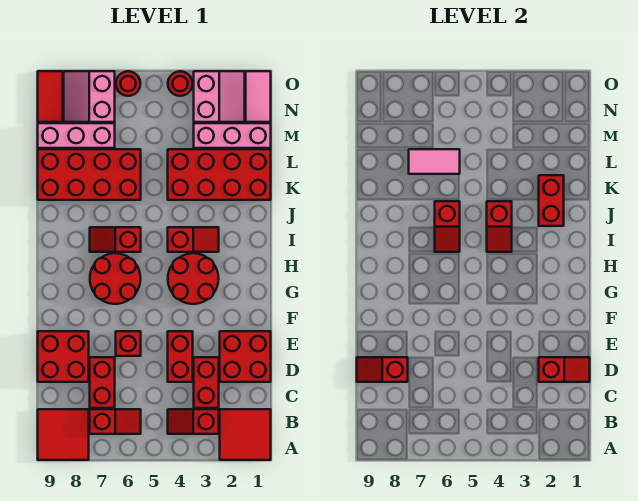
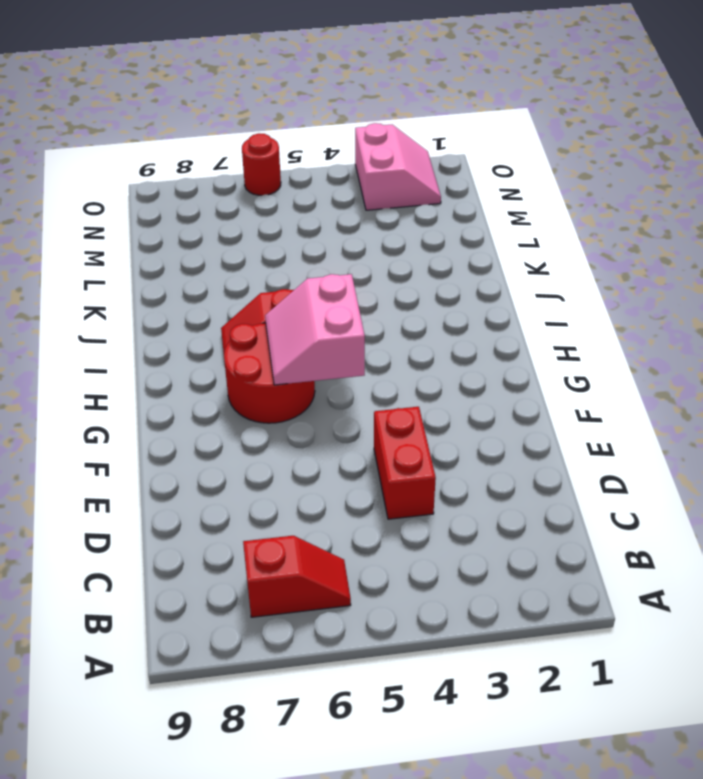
pink slope G5:H6 level 2 top 5 -> pink slope N7:O8 level 1 top 7
none -> red tile A1:B2 level 1
none -> red tile A8:B9 level 1
none -> red slope B3:B4 level 1 top 3
none -> red brick C3:D3 level 1

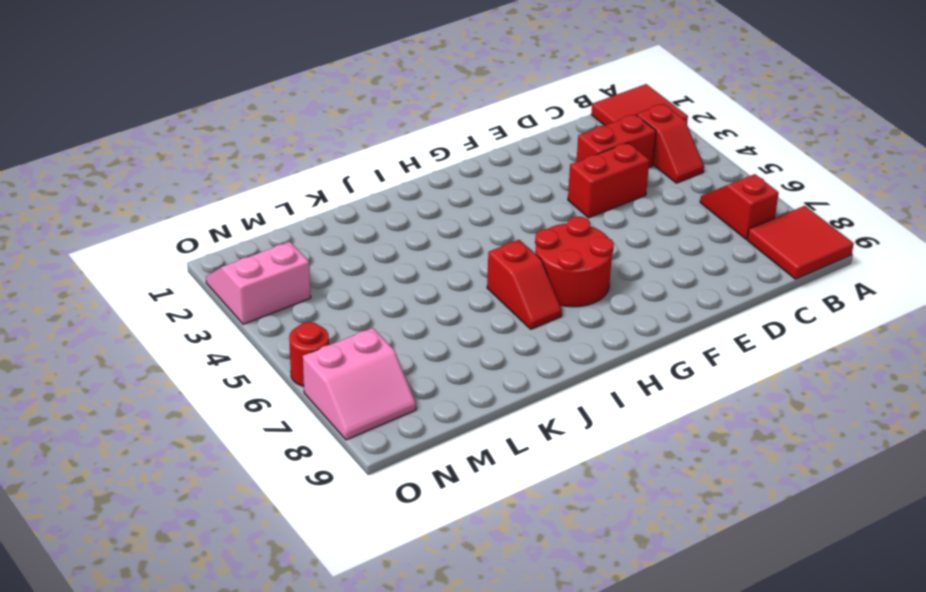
none -> red brick C7:D7 level 1
none -> red brick D1:E2 level 1
none -> red brick D8:E9 level 1
none -> red brick E6 level 1

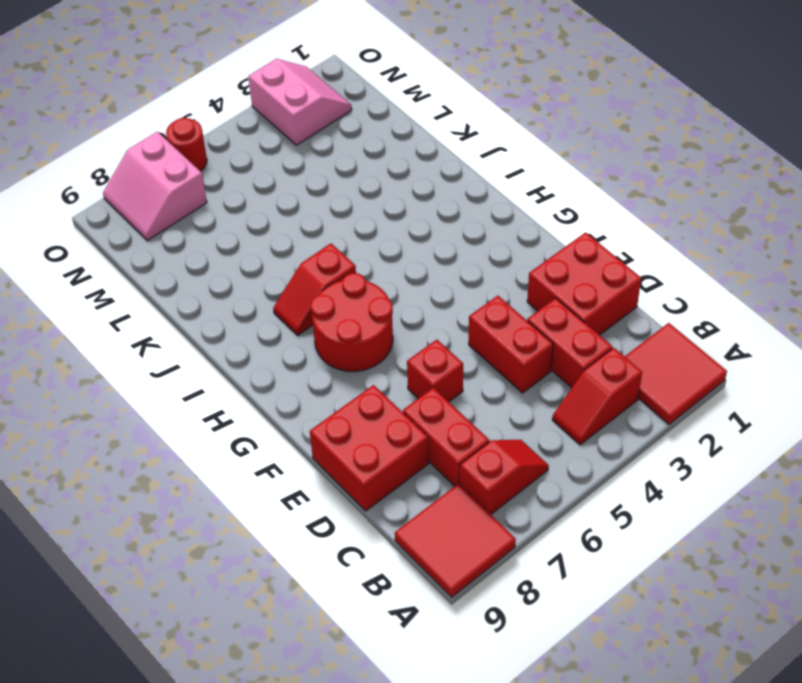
none -> red round brick G3:H4 level 1
none -> red slope I3:I4 level 1 top 4
none -> red brick K1:L4 level 1
none -> red brick K6:L9 level 1

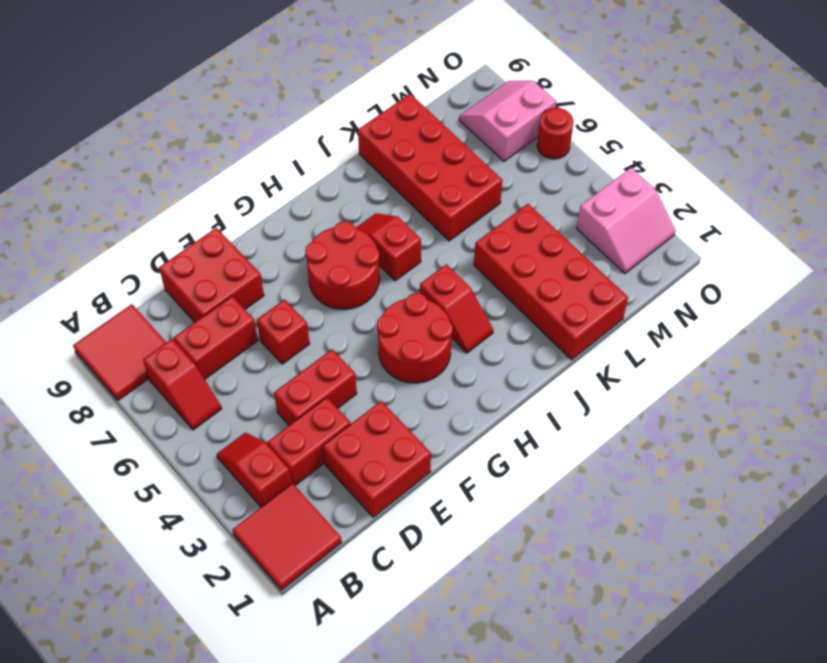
none -> pink brick M1:M3 level 1
none -> pink brick M7:M9 level 1
none -> pink tile N1:O1 level 1
none -> red tile N9:O9 level 1

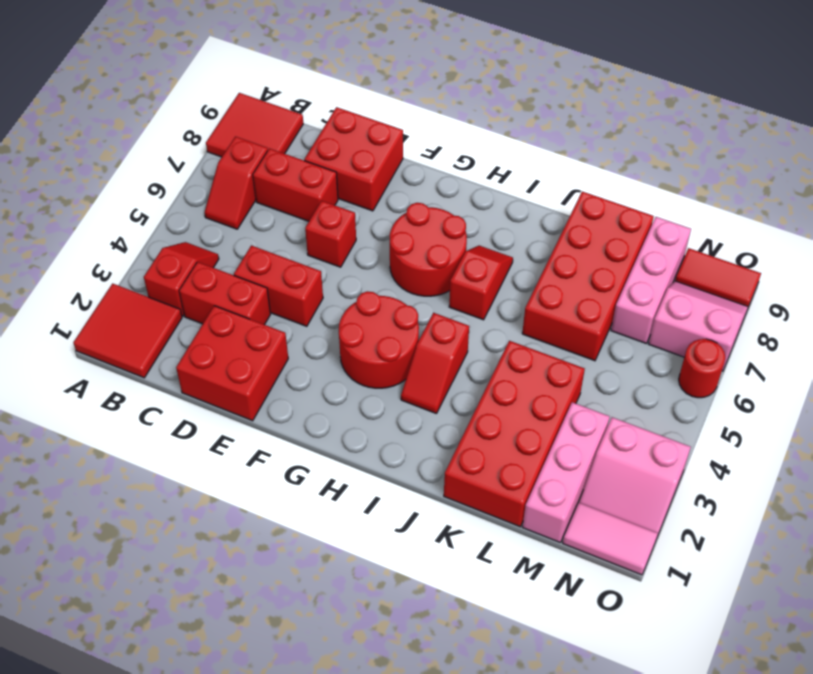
none -> red round brick O4 level 1
none -> red slope D1:D2 level 2 top 2
none -> red slope D8:D9 level 2 top 8
none -> red slope I4:J4 level 2 top J

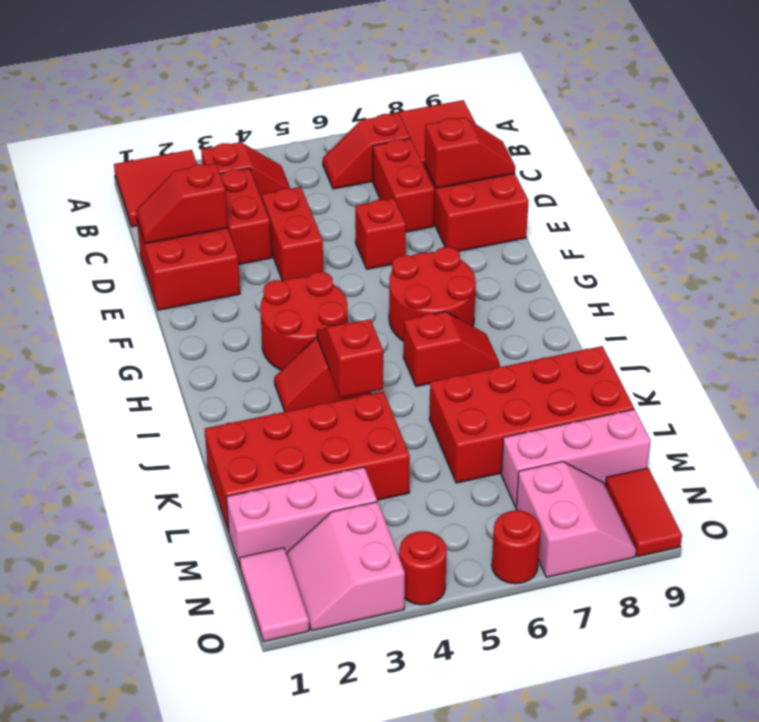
none -> red slope I6:J6 level 2 top J
none -> red brick J2:K2 level 2
none -> pink tile L6:L7 level 2

